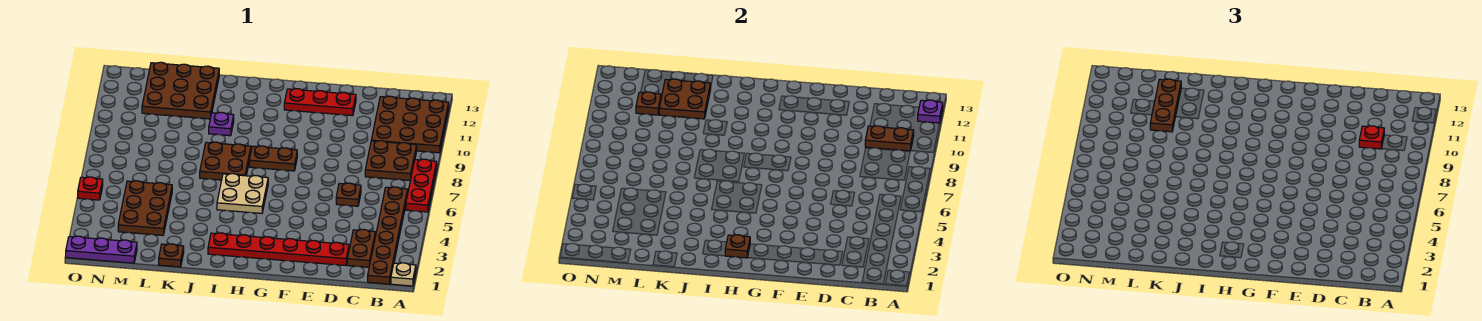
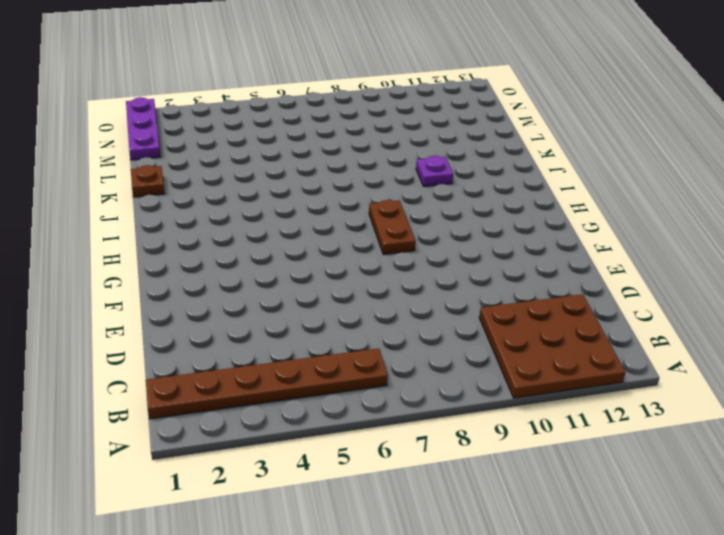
none -> tan plate A1 level 1
none -> red plate A6:A8 level 1
none -> brown plate B8:C9 level 1

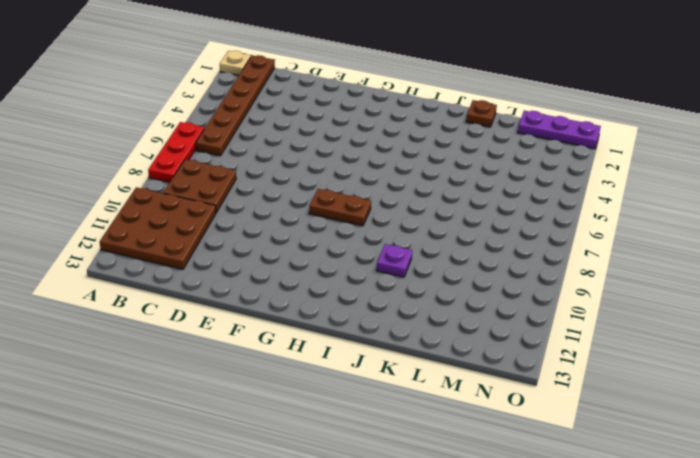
none -> brown plate C2:C3 level 1
none -> red plate D2:I2 level 1
none -> brown plate D6 level 1

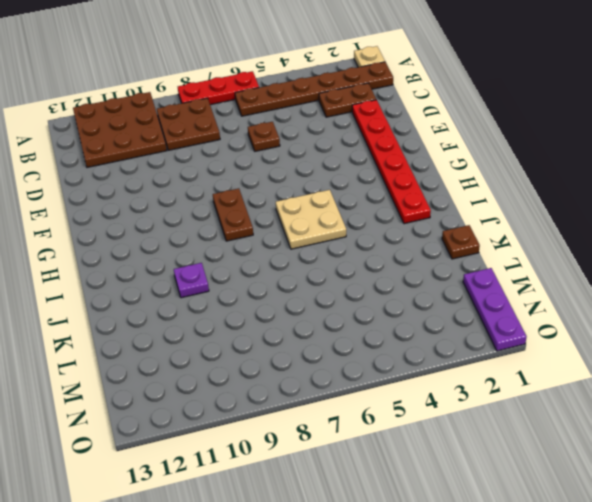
none -> red plate E12:G12 level 1
none -> brown plate I7:J8 level 1
none -> brown plate K11:M13 level 1

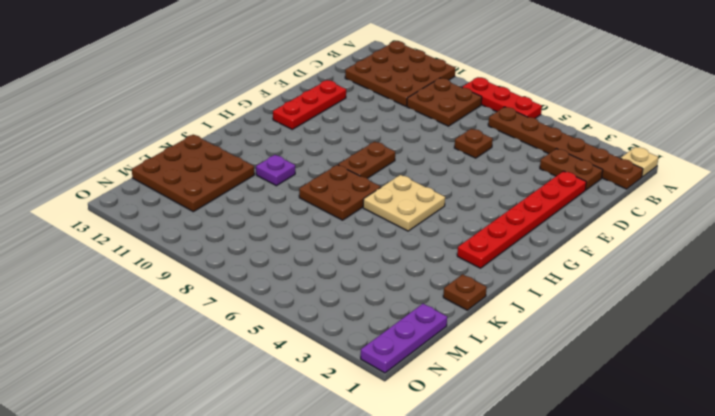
none -> brown plate L3:M5 level 1
none -> red plate O5 level 1
none -> purple plate A12 level 2

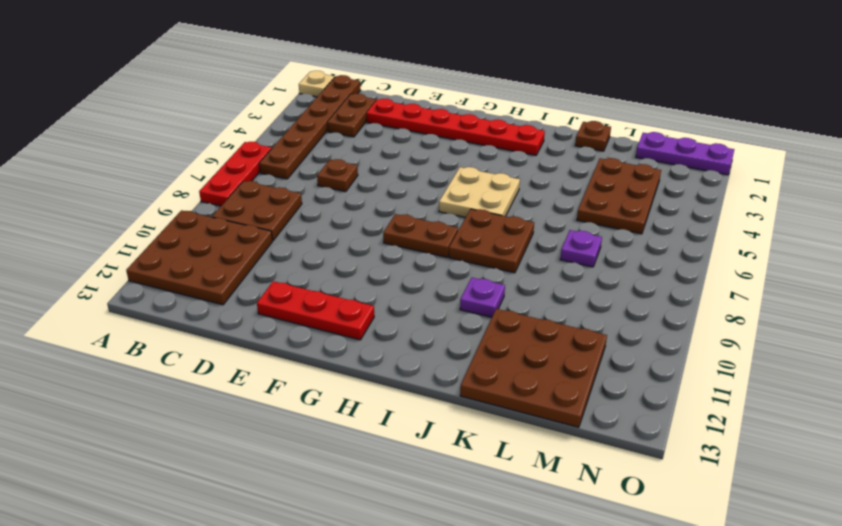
purple plate L7 level 1 -> purple plate A12 level 2
none -> red plate O5 level 1
none -> brown plate B10:C10 level 2
none -> brown plate H2 level 2

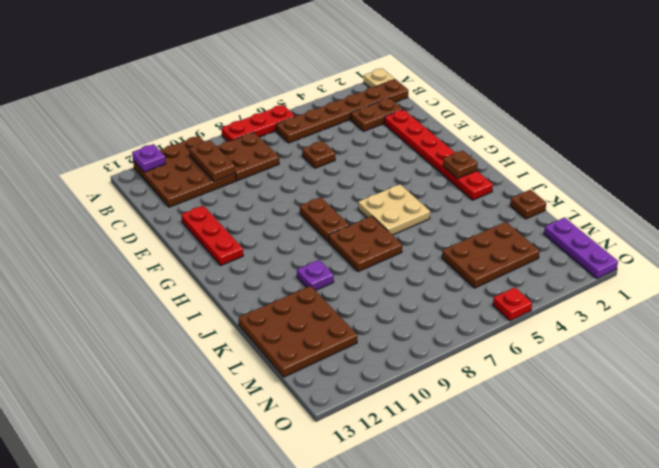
none -> brown plate K11:L12 level 2
none -> brown plate M11 level 2
none -> red plate C10 level 3

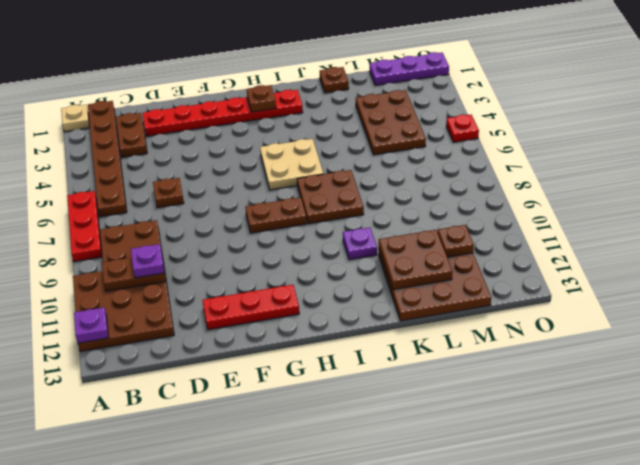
purple plate C10 level 3 -> red plate C10 level 3
none -> brown plate L10:L12 level 3

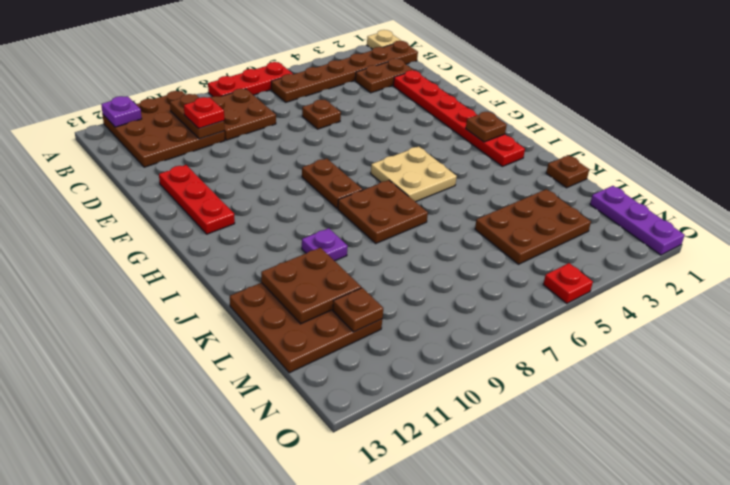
none -> brown plate L10:L12 level 3

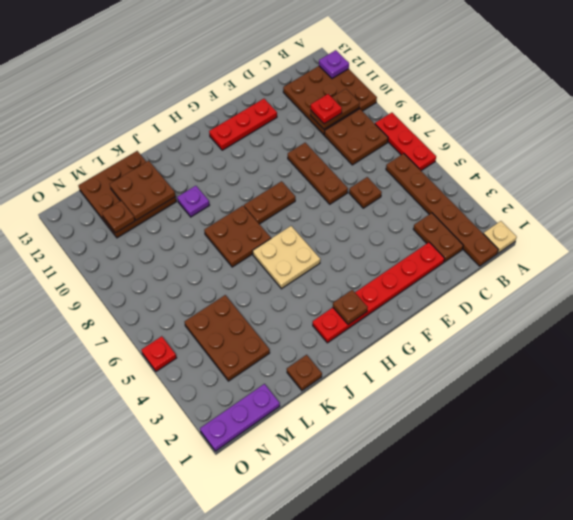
brown plate E7:E9 level 1 -> brown plate L10:L12 level 3

